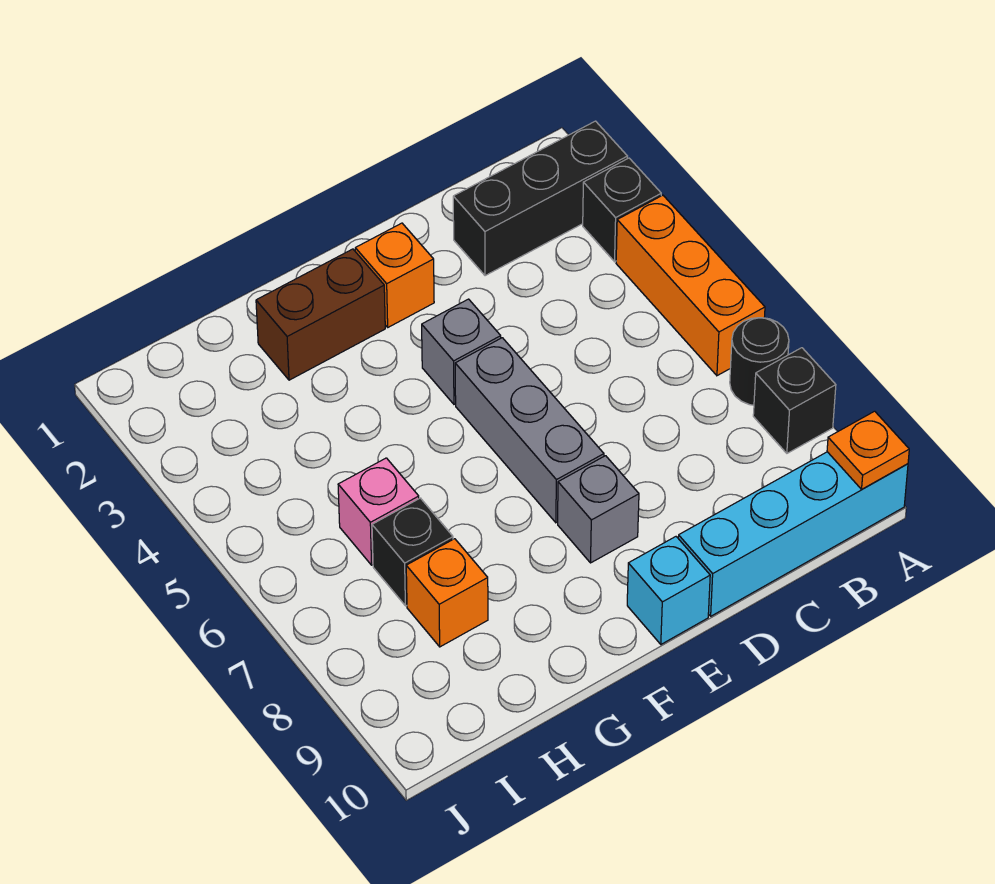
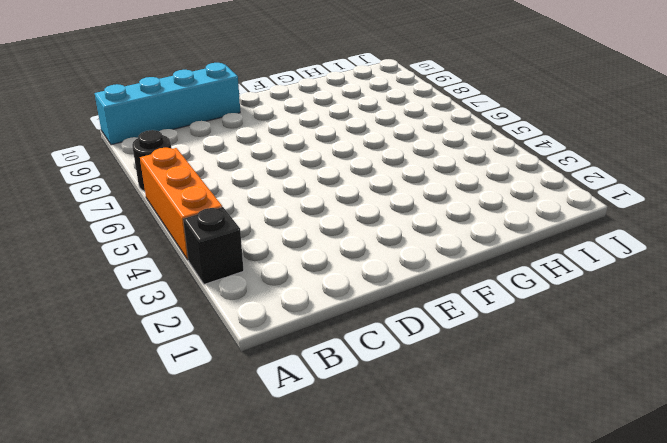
none -> black brick A2:C2 level 1
none -> black brick A8 level 1
none -> orange brick E2 level 1

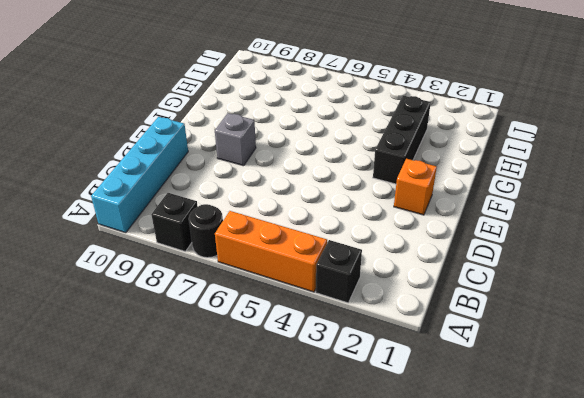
black brick F3:H3 level 1 -> black brick A2:C2 level 1
none -> grey brick E4 level 1
none -> grey brick E5:E7 level 1
none -> cyan brick E10 level 1

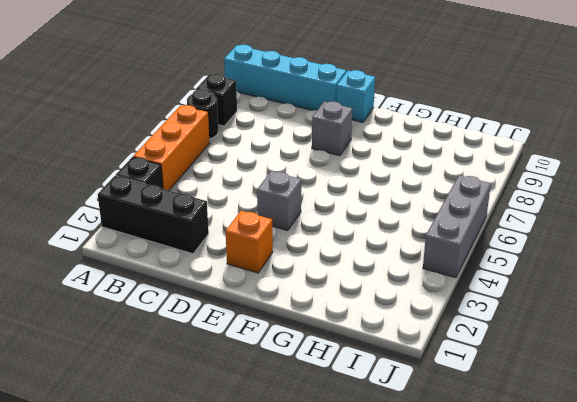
grey brick J4:J6 level 1 -> grey brick E5:E7 level 1
none -> brown brick F2:G2 level 1
none -> pink brick H6 level 1
none -> black brick H7 level 1

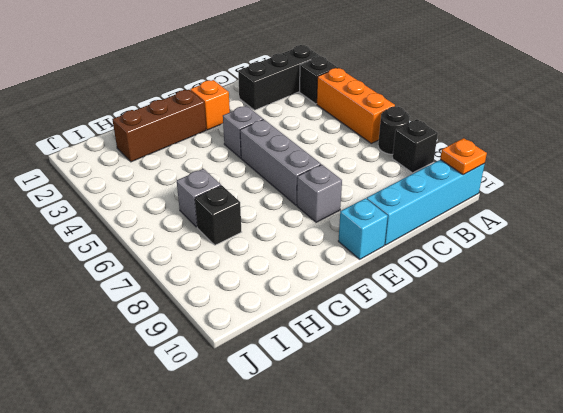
brown brick F2:H2 level 1 -> brown brick F2:G2 level 1
grey brick H6 level 1 -> pink brick H6 level 1
none -> orange brick H8 level 1

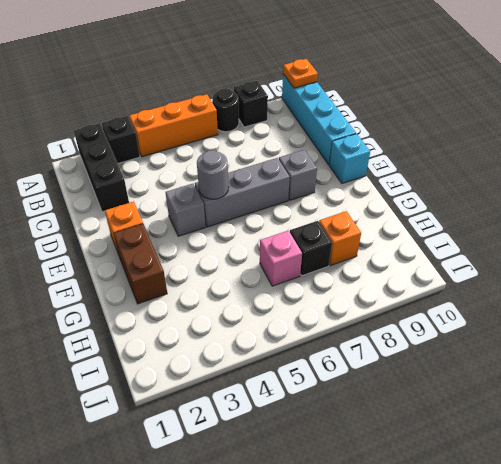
grey round brick E5 level 2 -> none

